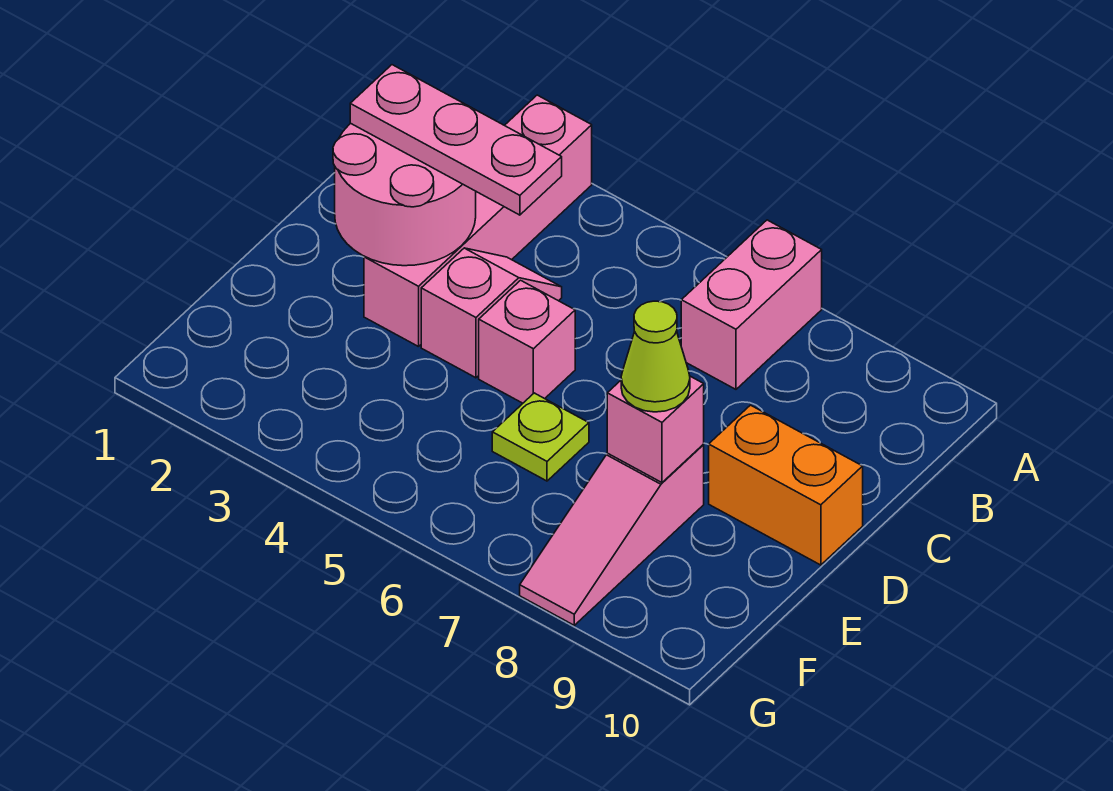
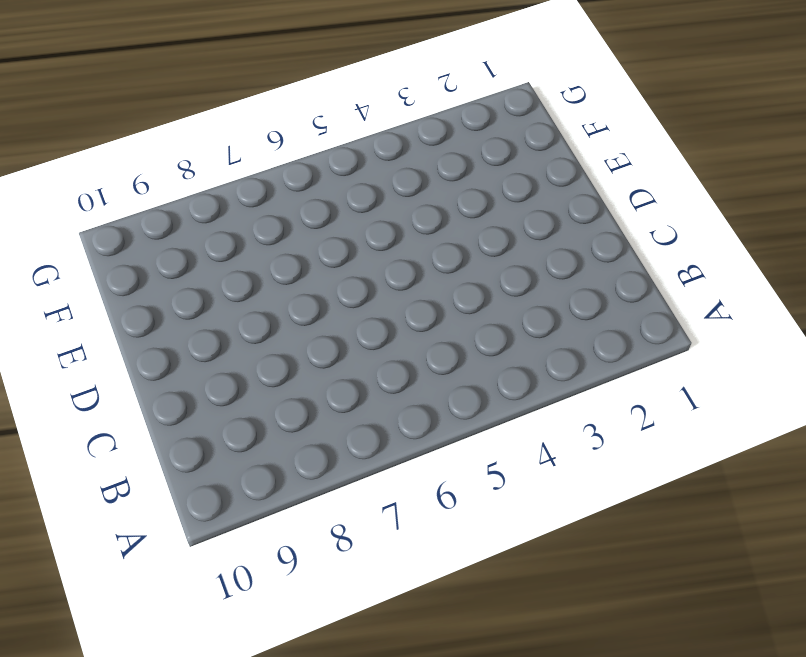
none -> pink brick A3:D3 level 1
none -> pink brick A7:B7 level 1

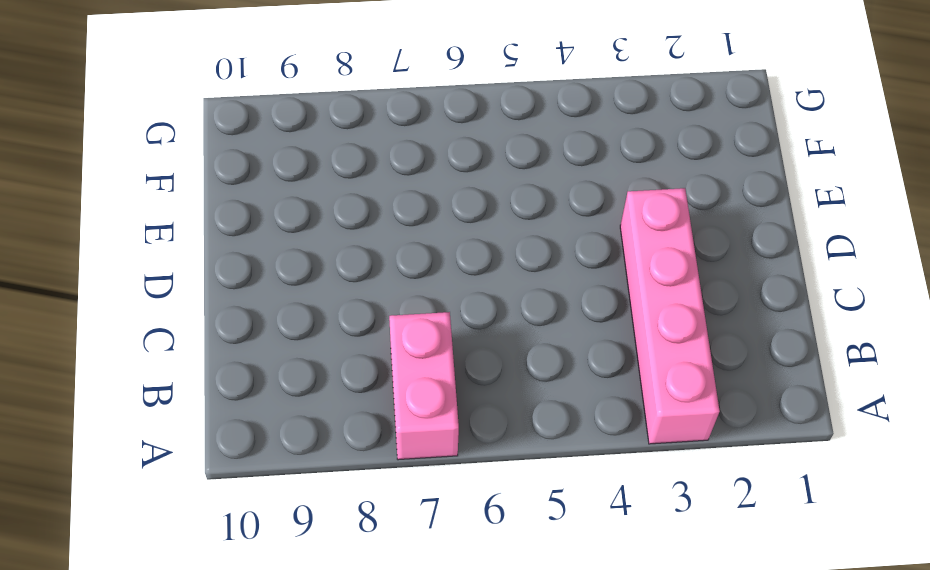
none -> pink slope C4:D4 level 1 top D
none -> pink brick D5 level 1

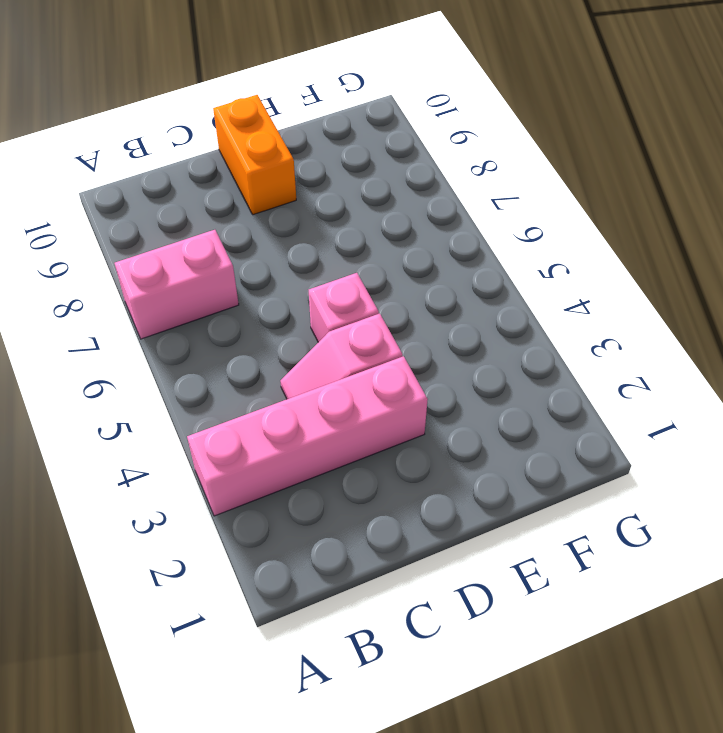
none -> lime plate E6 level 1
none -> pink slope E8:G8 level 1 top E

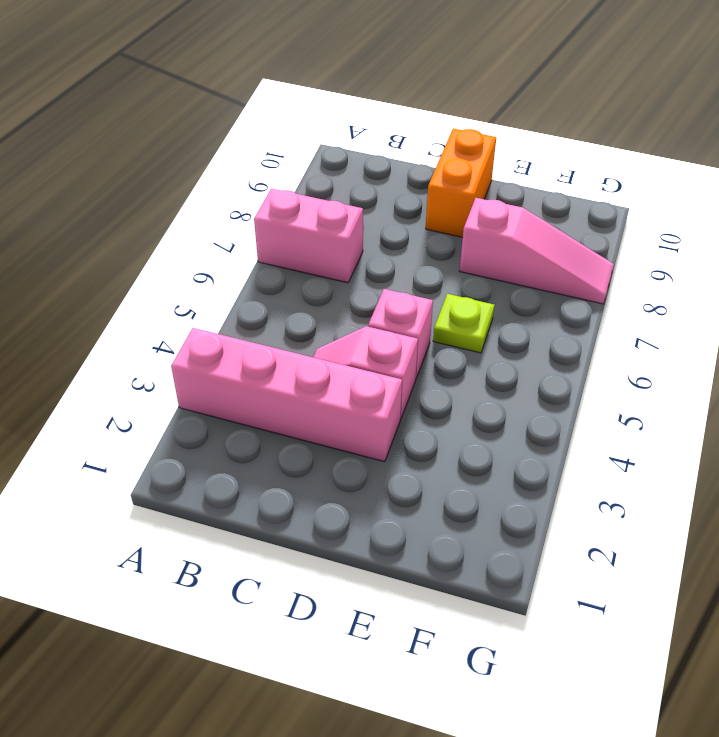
none -> pink round brick C2:D3 level 2
none -> pink brick E8 level 2

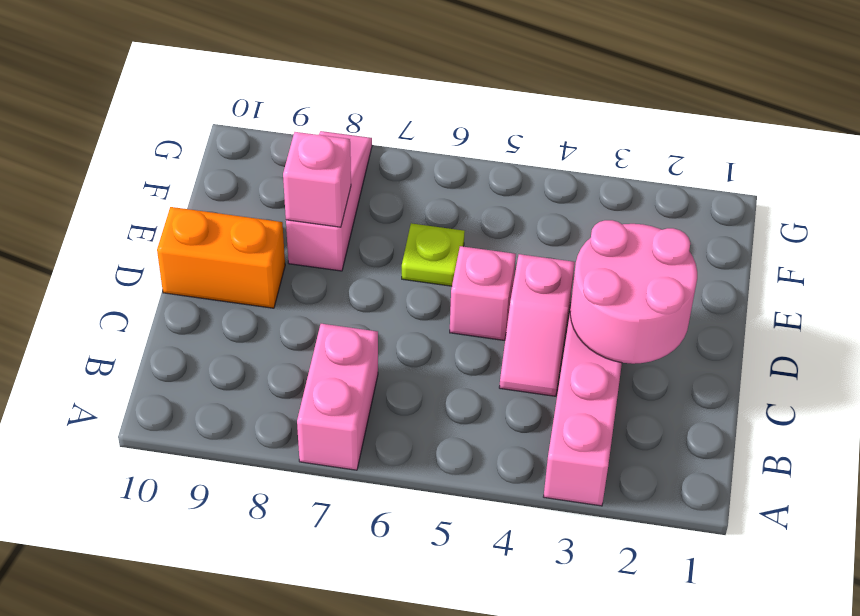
none -> pink plate C2:C4 level 3
none -> lime cone E8 level 3

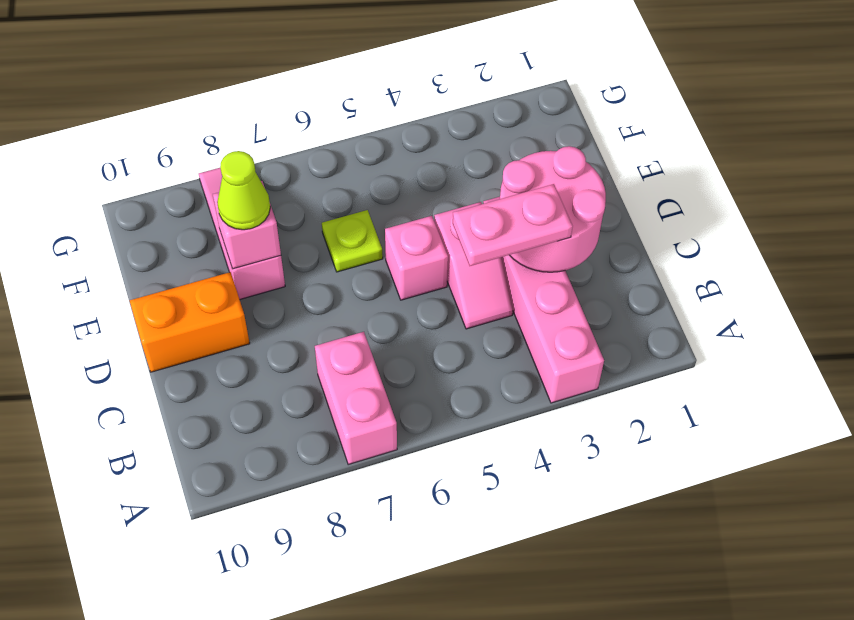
pink plate C3:C4 level 3 -> pink plate C2:C4 level 3

